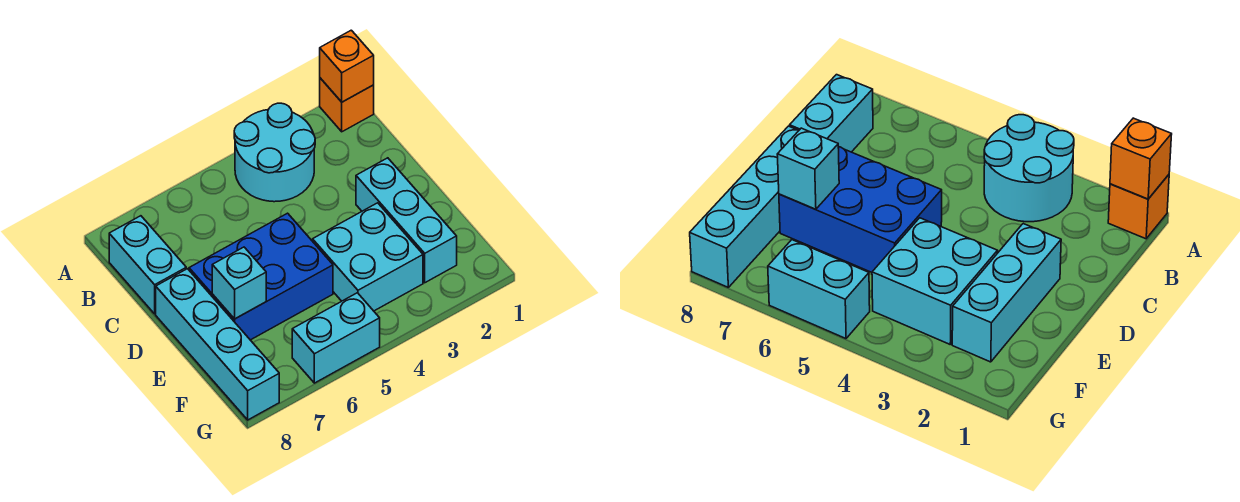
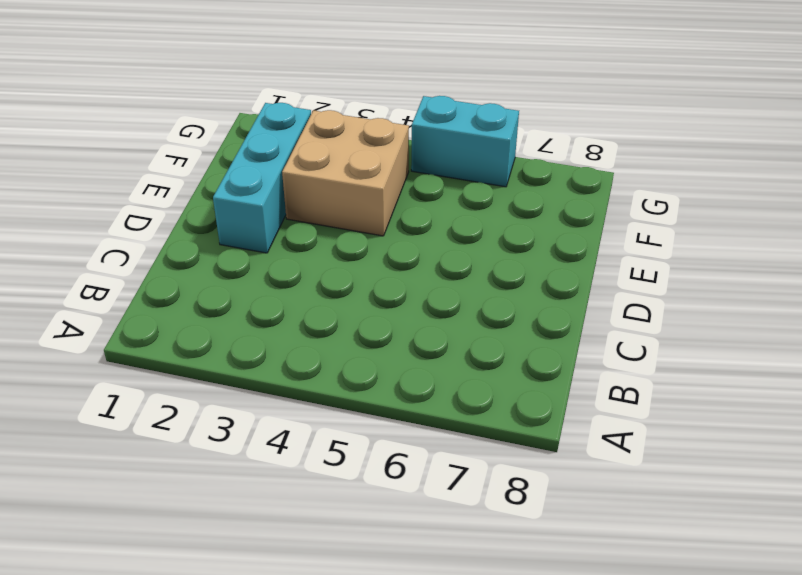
tan brick E3:F4 level 1 -> cyan brick E3:F4 level 1
none -> orange brick A1 level 1
none -> cyan round brick A3:B4 level 1

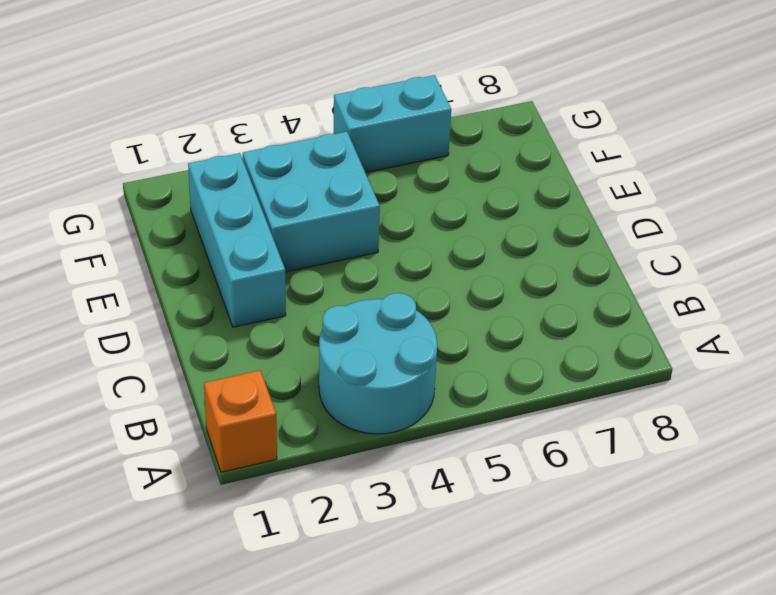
none -> cyan brick B8:C8 level 1
none -> blue brick D5:E7 level 1

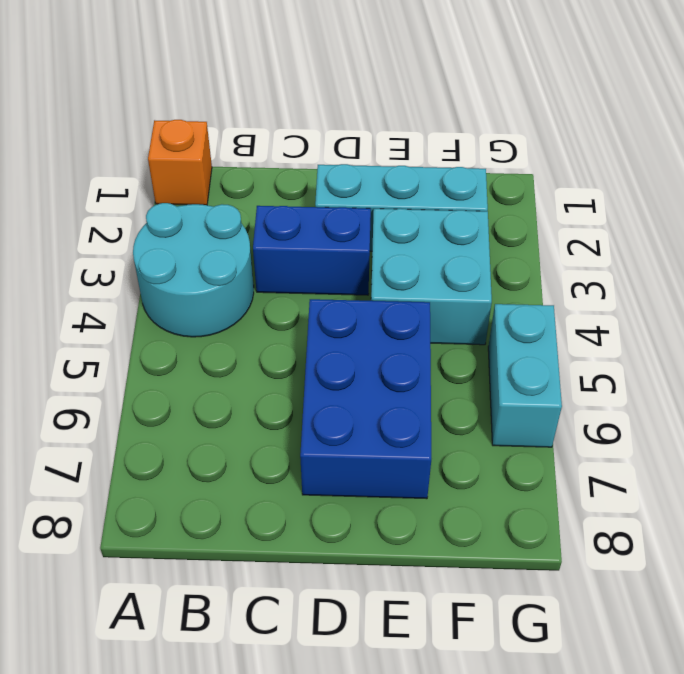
blue brick C3:D3 level 1 -> none
none -> cyan brick B8:C8 level 1
none -> cyan brick D8:G8 level 1

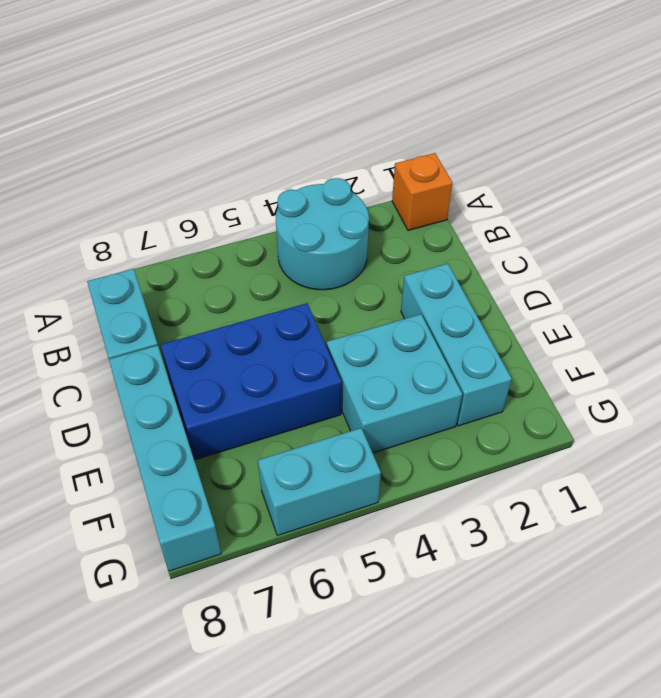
none -> orange brick A1 level 2
none -> cyan brick E7 level 2

